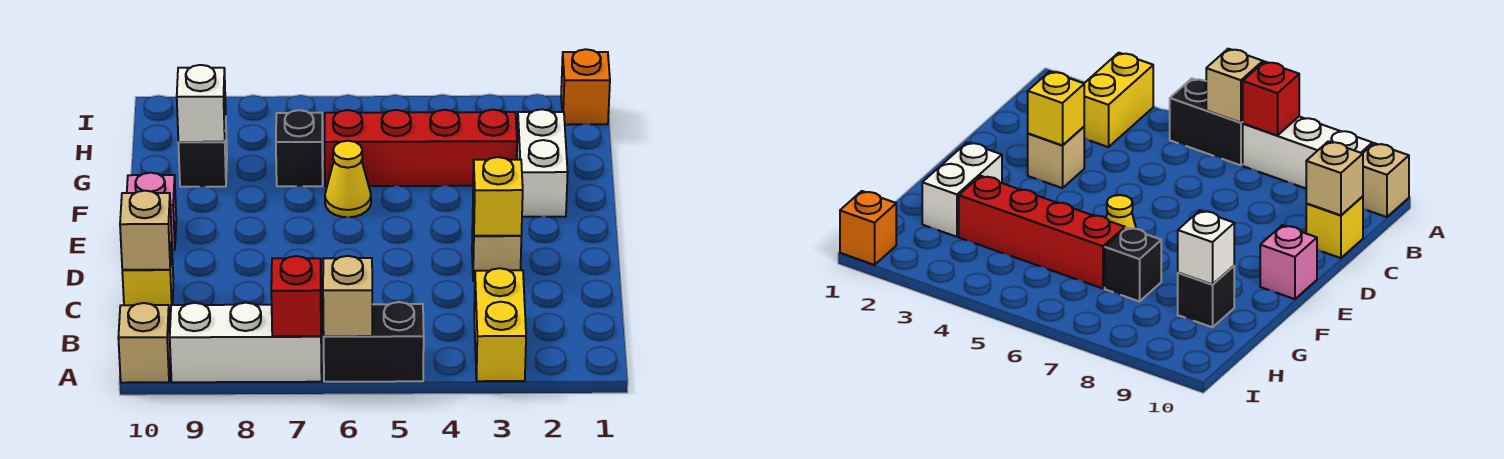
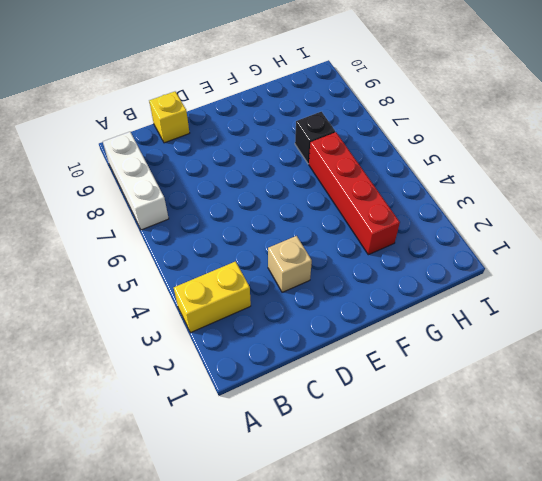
none -> black brick A5:A6 level 1
none -> tan brick A10 level 1
none -> pink brick E10 level 1

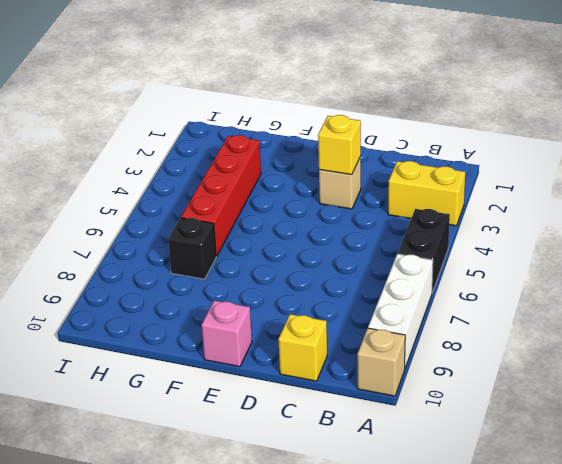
none -> white brick F2:G2 level 1
none -> yellow cone F6 level 1
none -> black brick G9 level 1

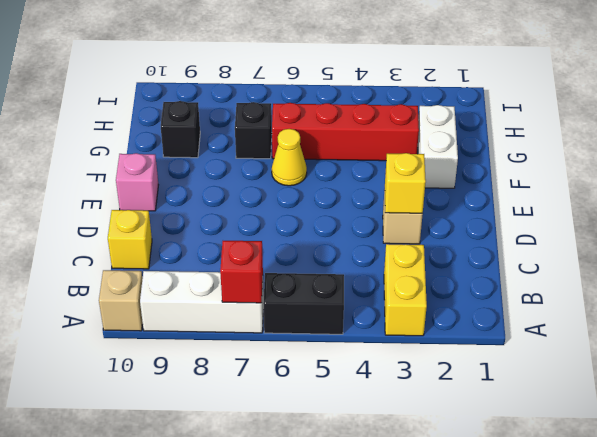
none -> orange brick I1 level 1
none -> tan brick A6 level 2
none -> tan brick C10 level 2

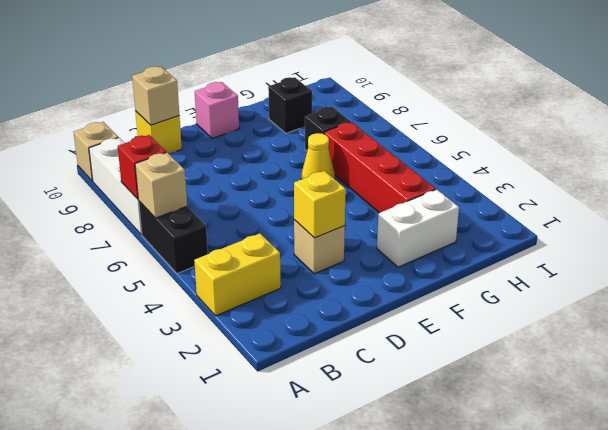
none -> orange brick I1 level 1
none -> white brick G9 level 2

